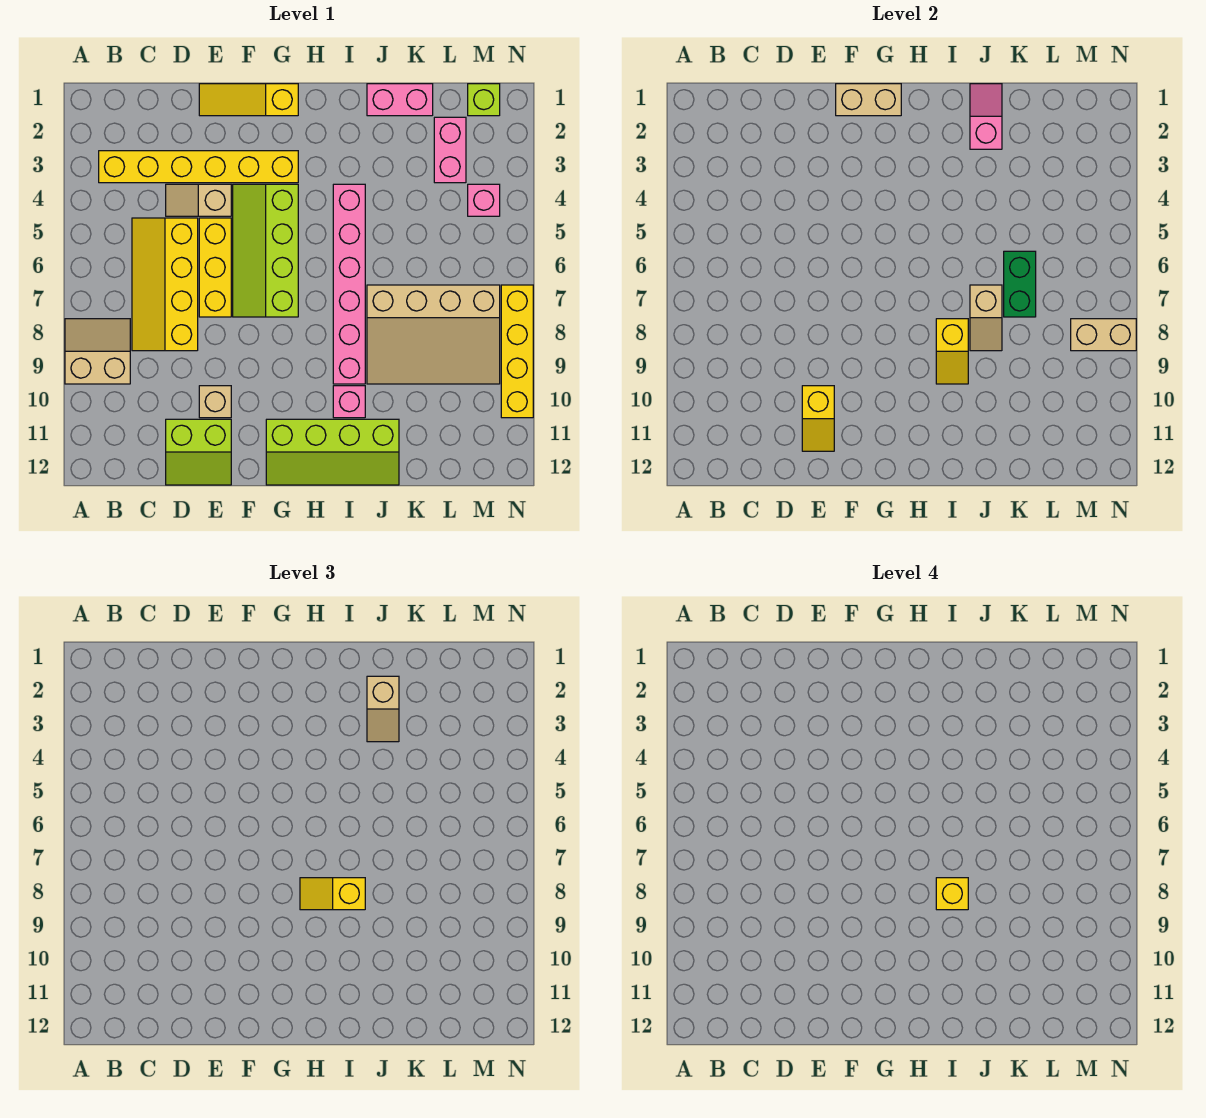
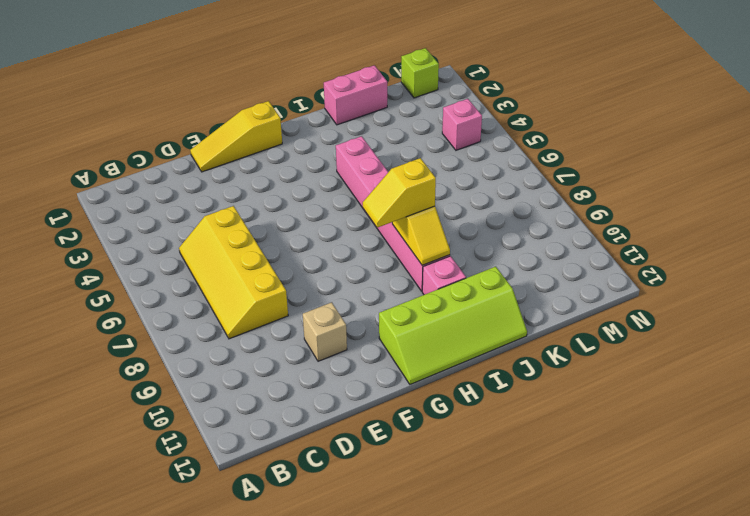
none -> tan slope A8:B9 level 1 top 9
none -> yellow brick B3:G3 level 1
none -> tan slope D4:E4 level 1 top E

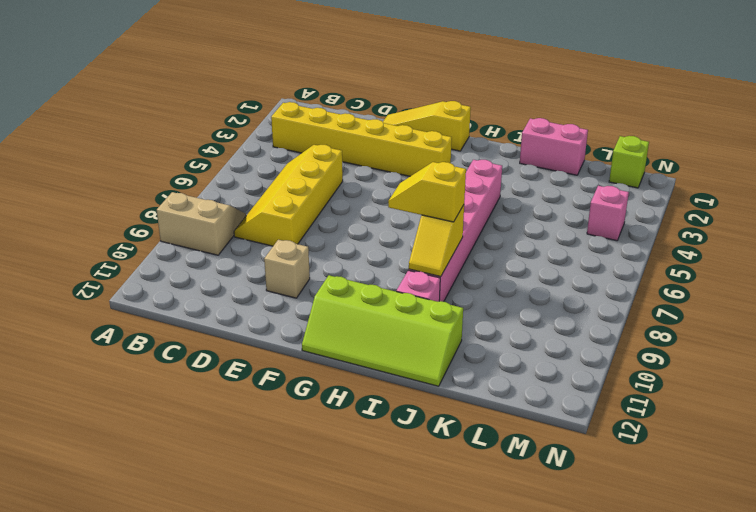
none -> tan slope D4:E4 level 1 top E
none -> lime slope D11:E12 level 1 top 11
none -> yellow brick E5:E7 level 1

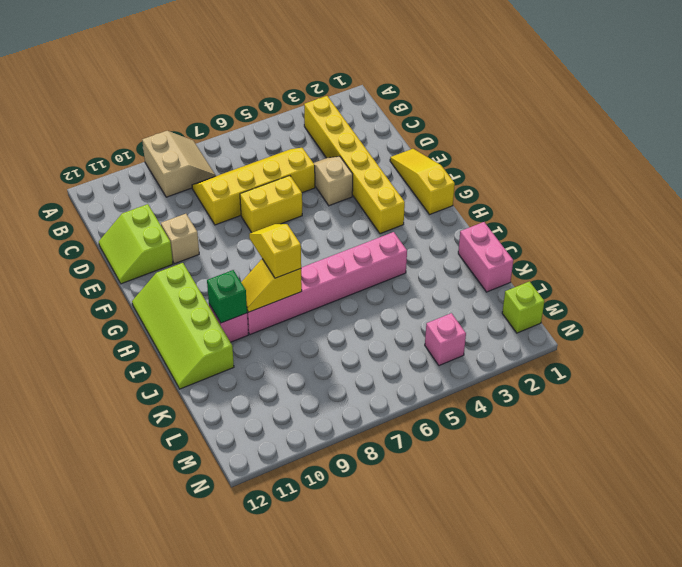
yellow brick E6:E7 level 1 -> yellow brick E5:E7 level 1
green brick I10 level 2 -> none
none -> lime slope F4:G7 level 1 top G
none -> tan slope J7:M9 level 1 top 7
none -> pink brick L2:L3 level 1

